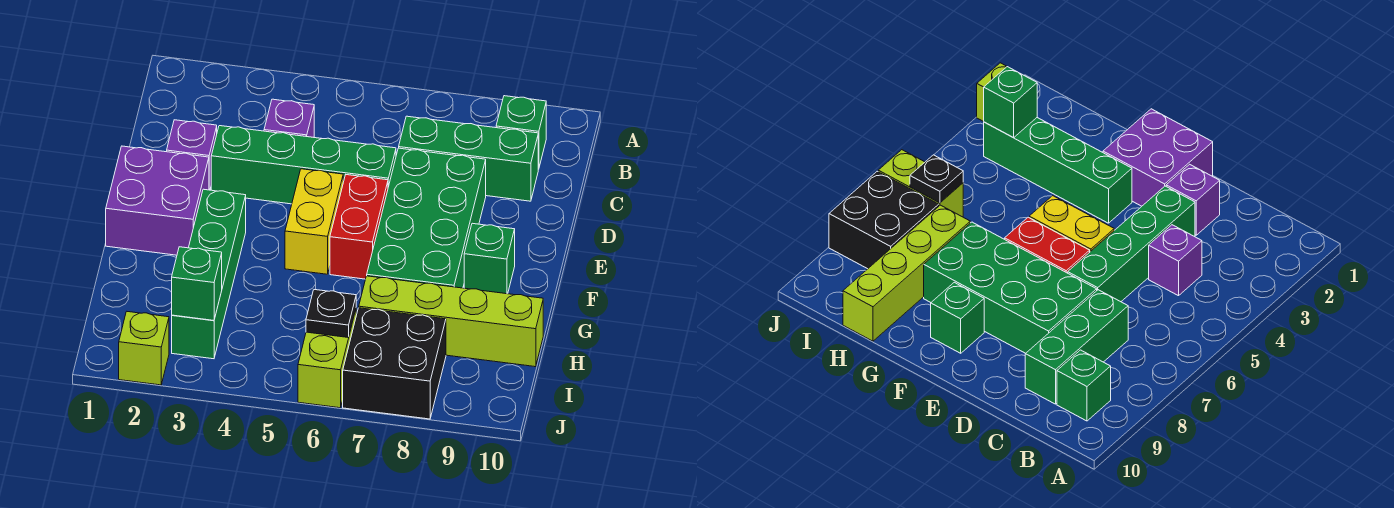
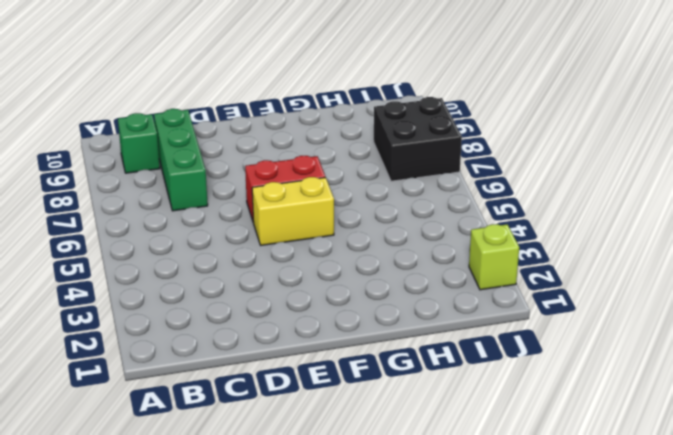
none -> purple brick C4 level 1
none -> purple brick D2 level 1
none -> green brick D3:D6 level 1

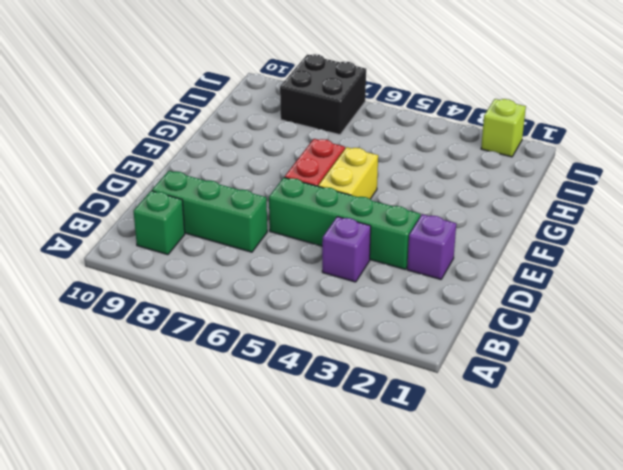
none -> green brick D7:G8 level 1
none -> purple brick E1:F2 level 1
none -> green brick F3:I3 level 1

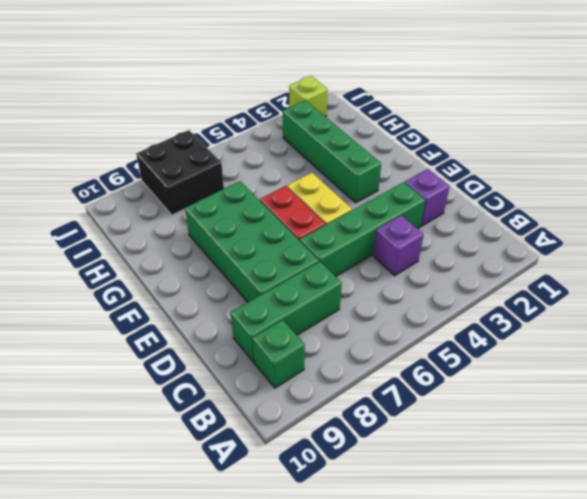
none -> purple brick E1:F2 level 1
none -> green brick F9 level 1
none -> lime brick H7:H10 level 1

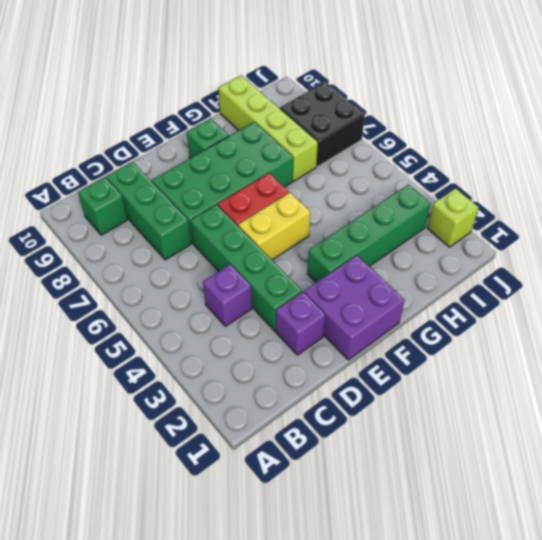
none -> lime brick I6:J6 level 1
none -> green brick I3 level 2
none -> black plate I6 level 2

